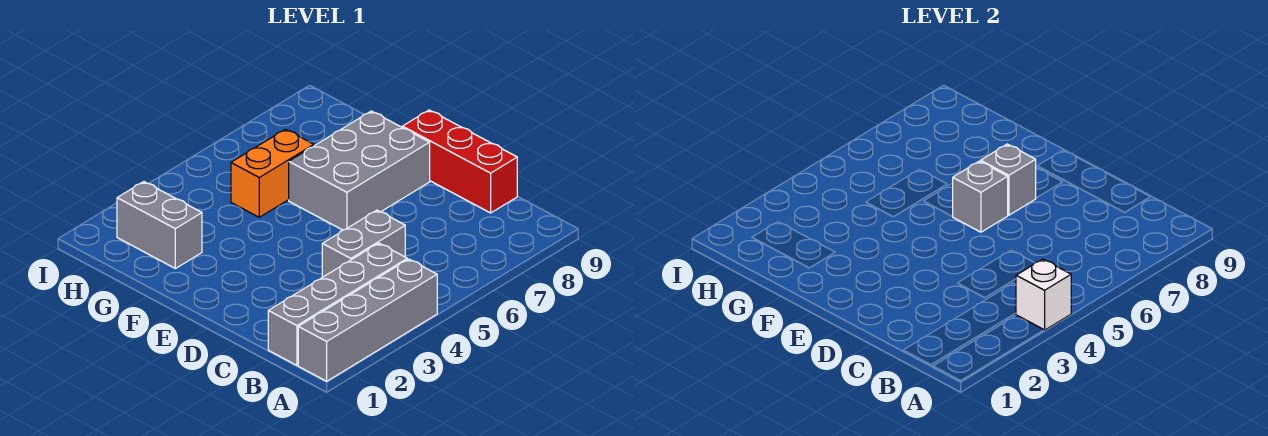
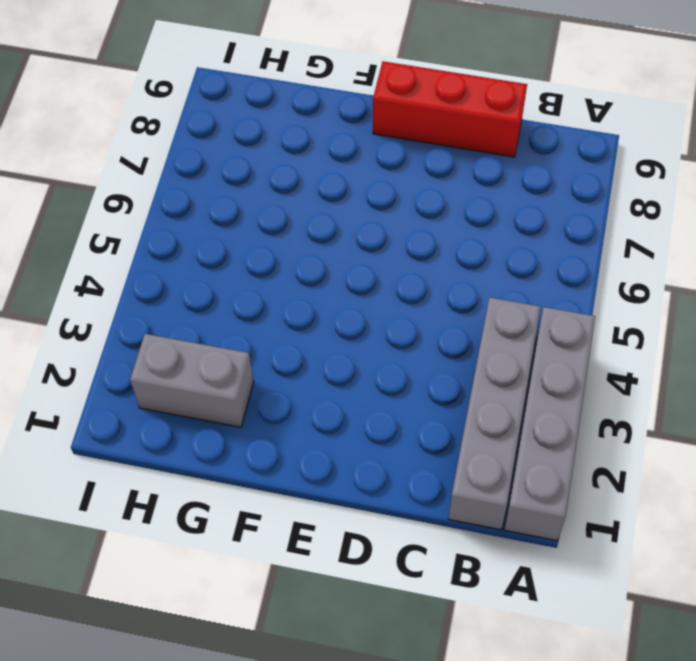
none -> grey brick C4:C5 level 1
none -> grey brick E6:F8 level 1

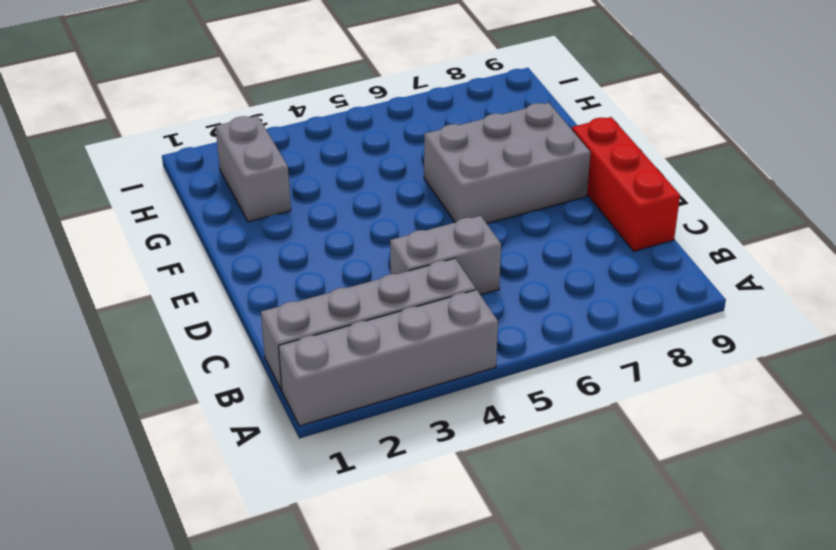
none -> orange brick G5:G6 level 1
none -> white brick A4 level 2

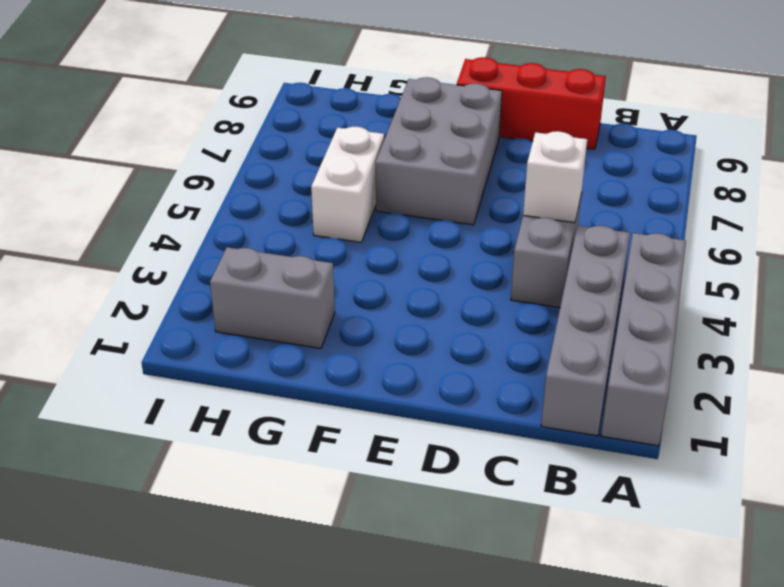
white brick C5 level 2 -> white brick A4 level 2
white brick G5:G6 level 1 -> orange brick G5:G6 level 1
none -> grey brick E6 level 2
none -> grey brick E7 level 2

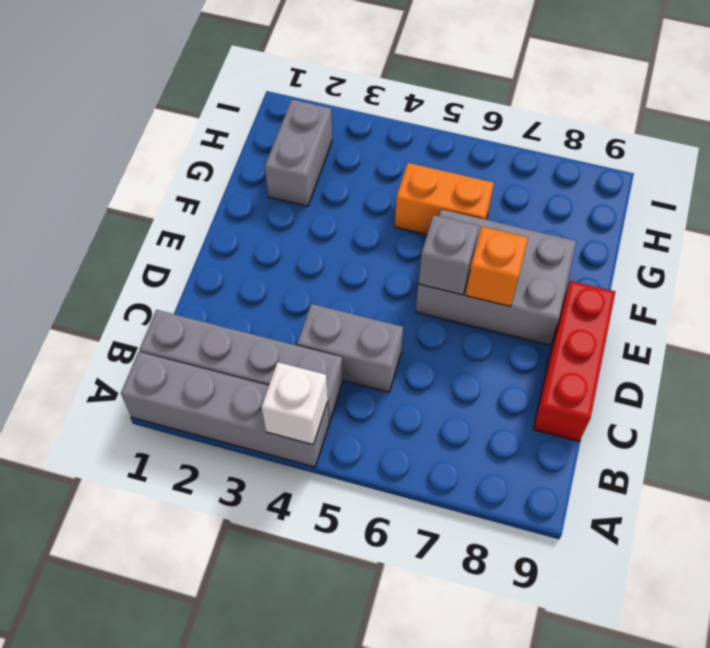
orange brick E7 level 2 -> grey brick E7 level 2

